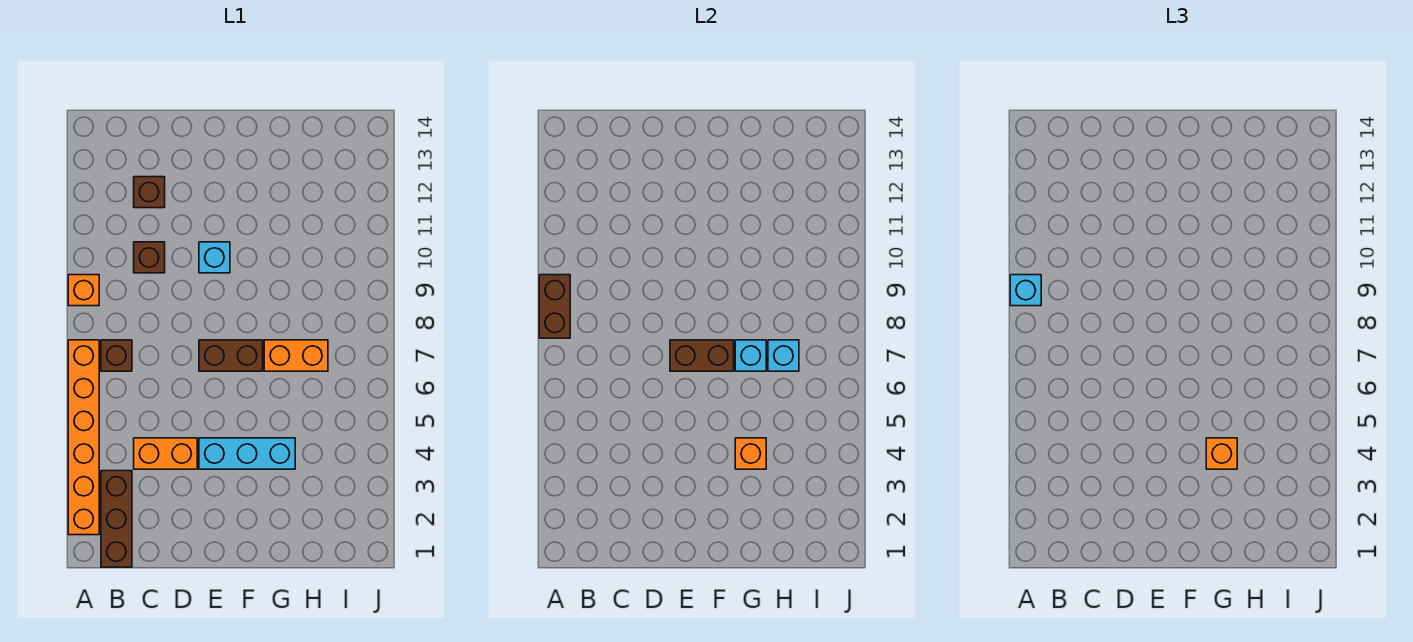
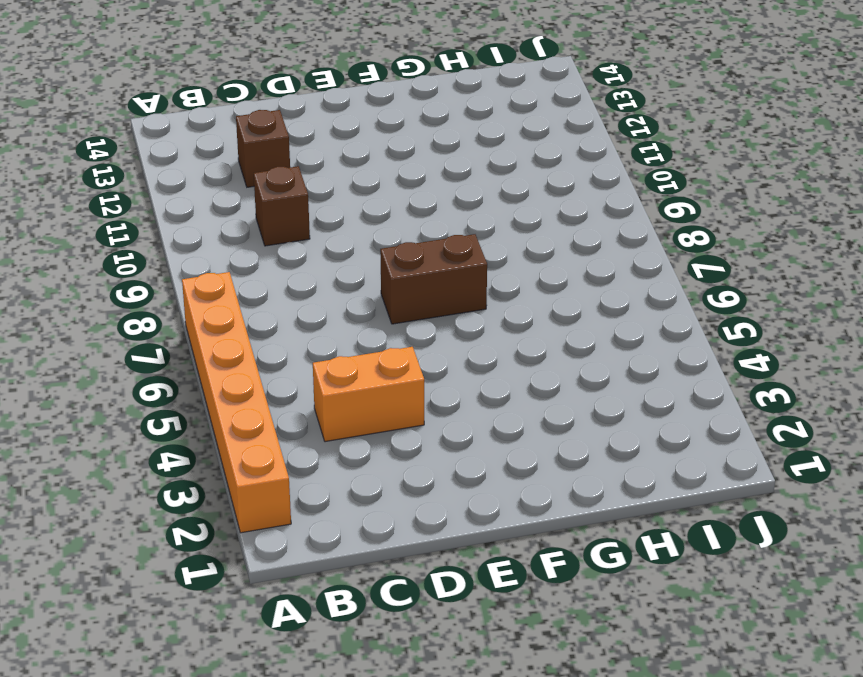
none -> orange brick A9 level 1
none -> brown brick B1:B3 level 1
none -> brown brick B7 level 1

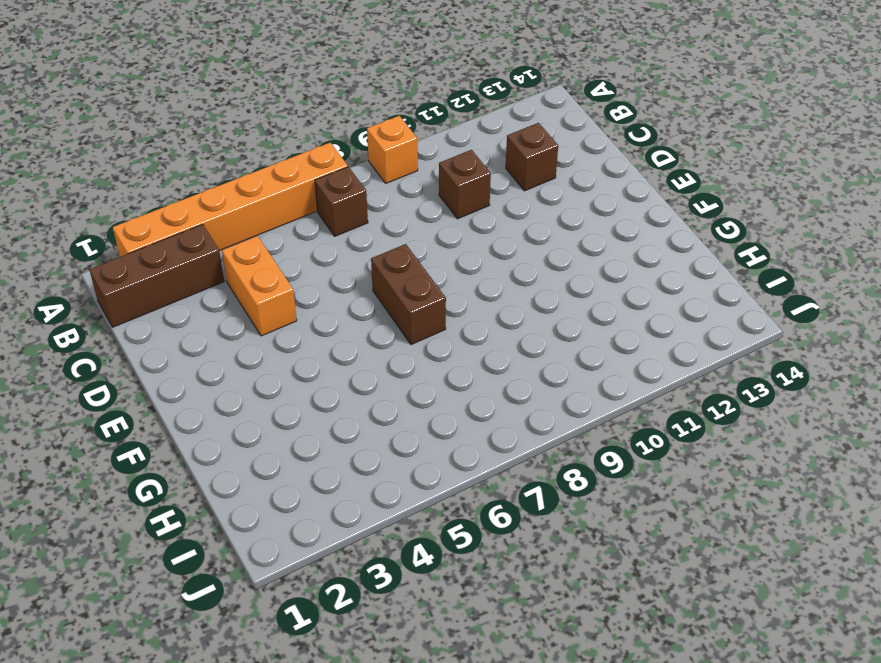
none -> cyan brick E4:G4 level 1
none -> cyan brick E10 level 1
none -> orange brick G7:H7 level 1

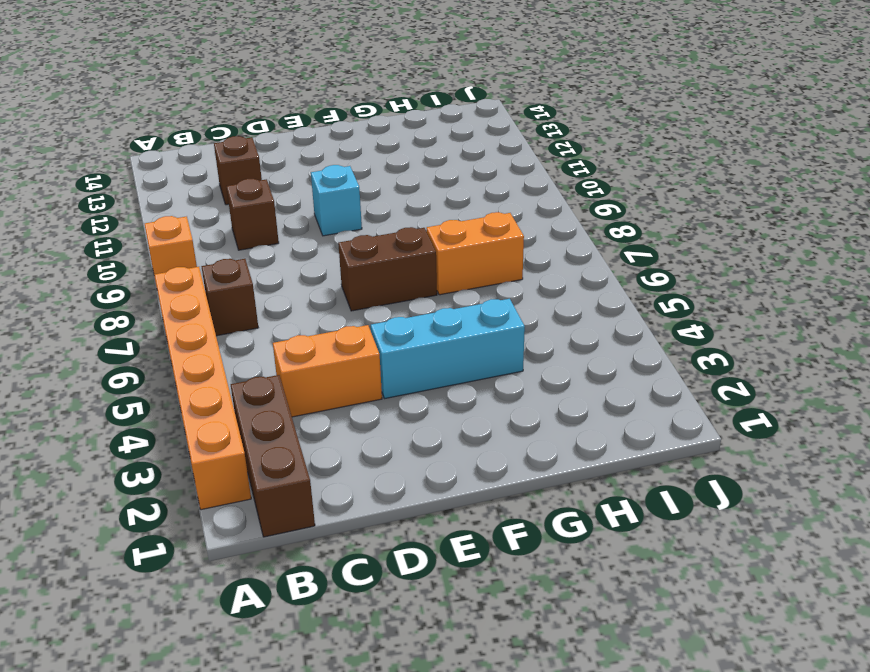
none -> brown brick A8:A9 level 2
none -> brown brick E7:F7 level 2
none -> orange brick G4 level 2

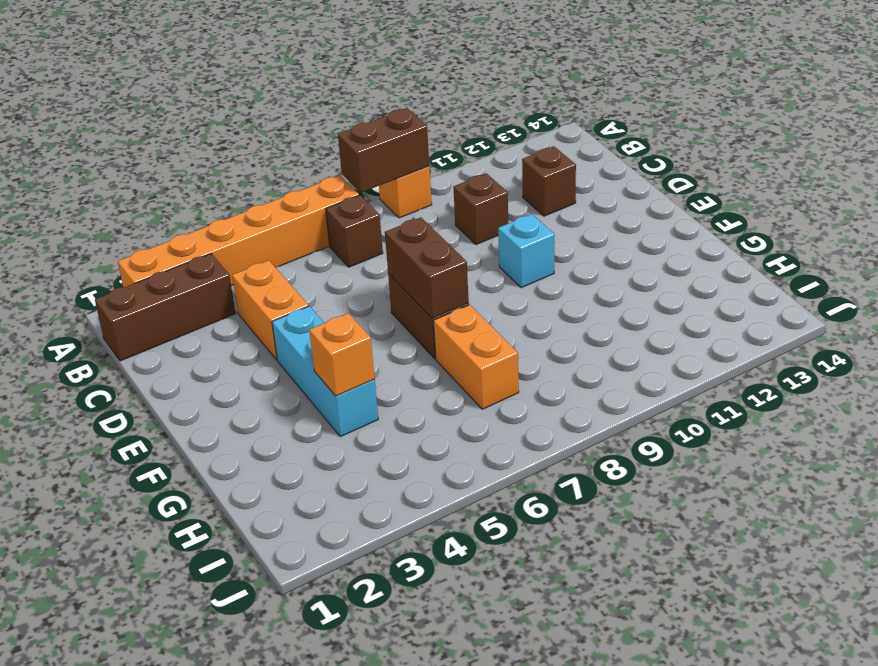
none -> cyan brick G7 level 2
none -> cyan brick H7 level 2
none -> cyan brick A9 level 3

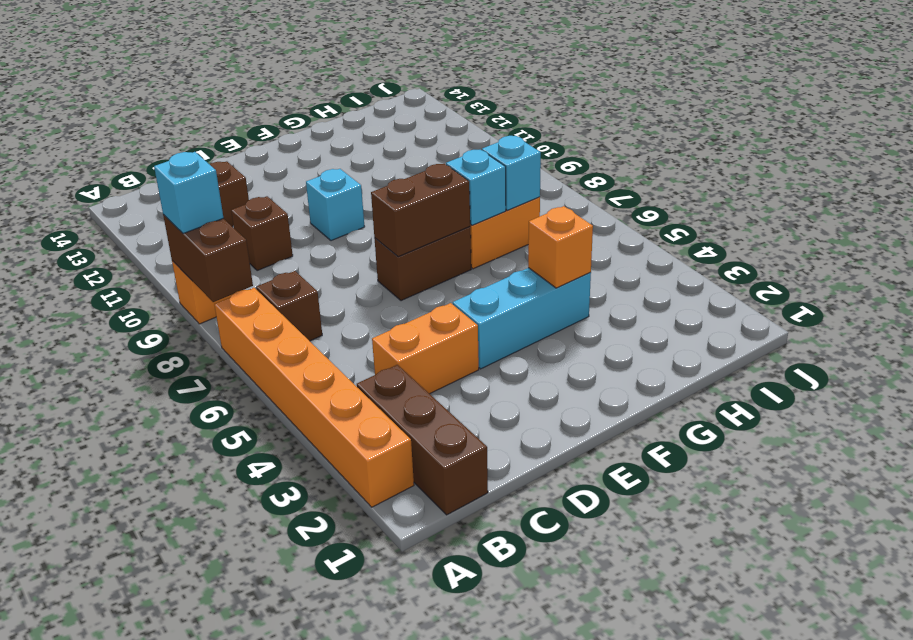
none -> orange brick G4 level 3

